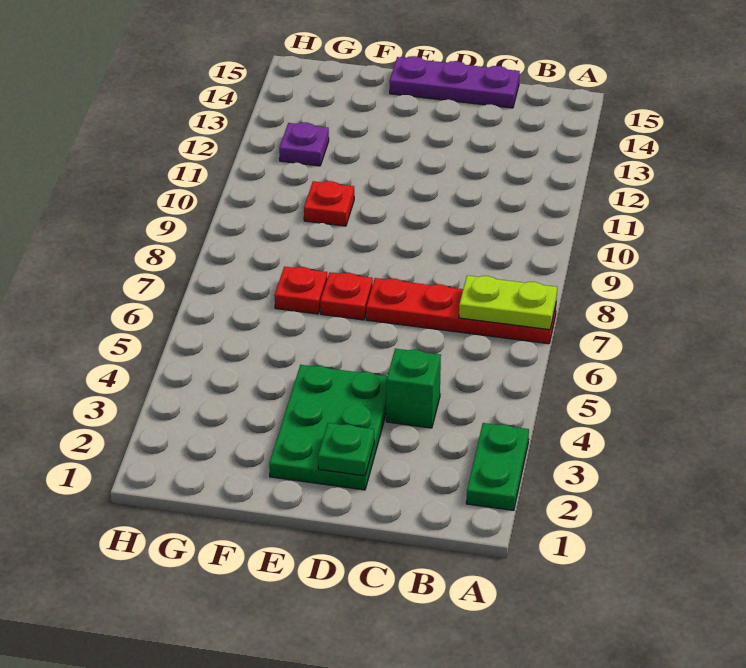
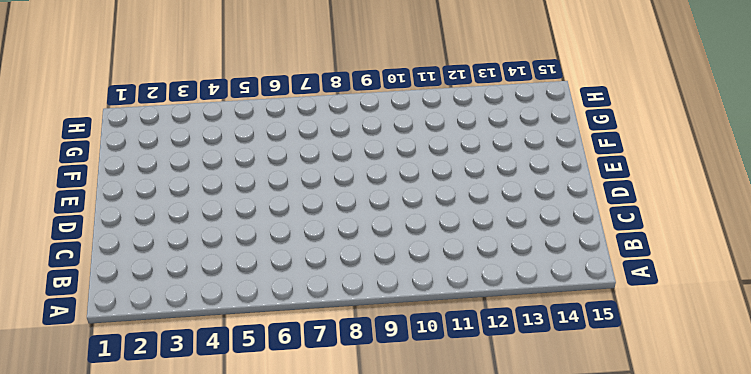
none -> green plate A2:A3 level 1
none -> red plate A7:D7 level 1

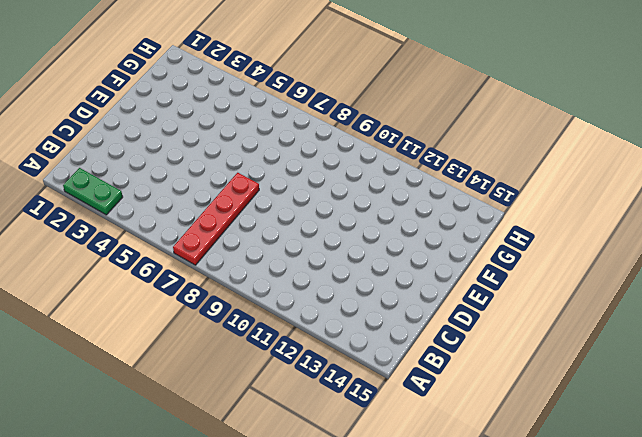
none -> green brick C4 level 1
none -> purple plate C15:E15 level 1

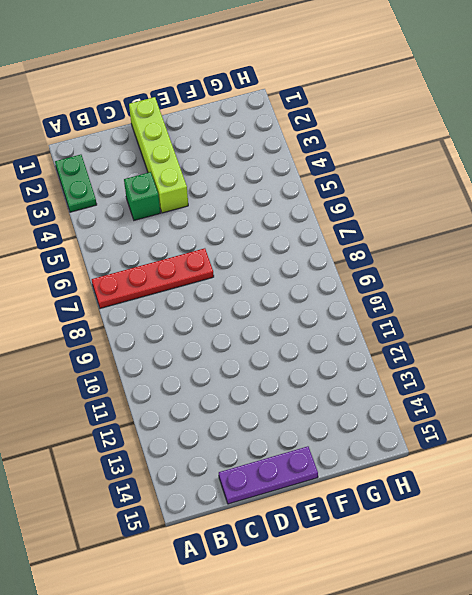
lime brick D1:D4 level 1 -> green plate D2:E4 level 1
none -> red plate E7 level 1
none -> red plate F7 level 1

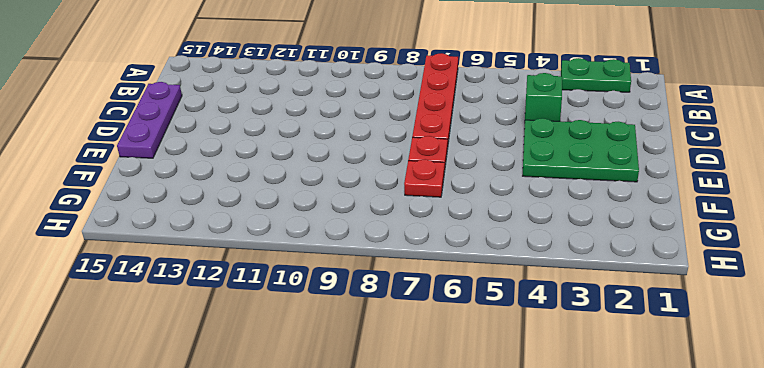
none -> red plate F10 level 1
none -> purple plate G12 level 1

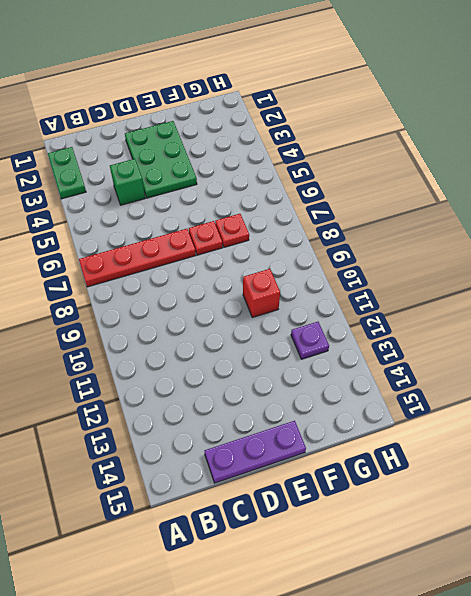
red brick F10 level 1 -> red plate F10 level 1
none -> lime plate A7:B7 level 2
none -> green plate D2 level 2

